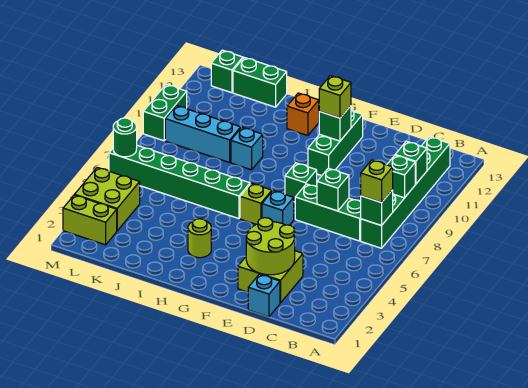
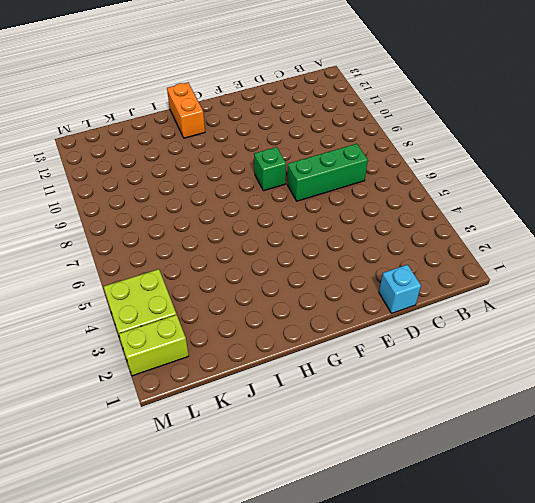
orange brick H12:H13 level 1 -> orange brick H12 level 1
none -> green brick B7:B12 level 1
none -> lime brick D2:E3 level 1
none -> cyan brick F6 level 1

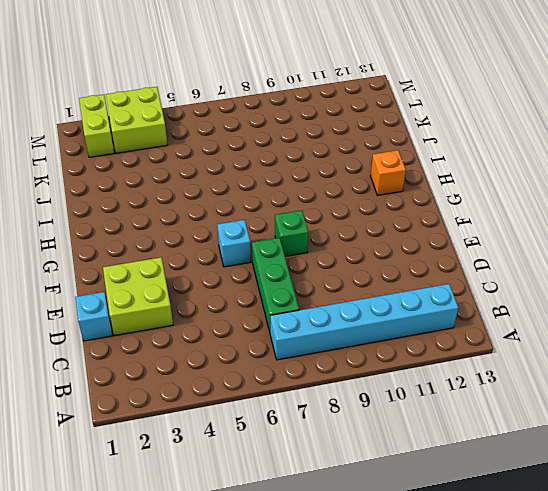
cyan brick B7:B12 level 1 -> green brick B7:B12 level 1
none -> green brick F10:F12 level 1
none -> lime brick G6 level 1
none -> lime round brick H3 level 1

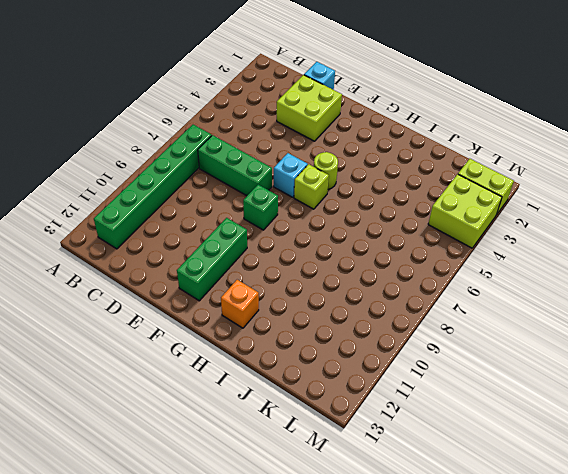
lime round brick G5 level 1 -> lime round brick H3 level 1
none -> green brick H6:M6 level 1
none -> cyan brick I9 level 1
none -> cyan brick J9:L9 level 1

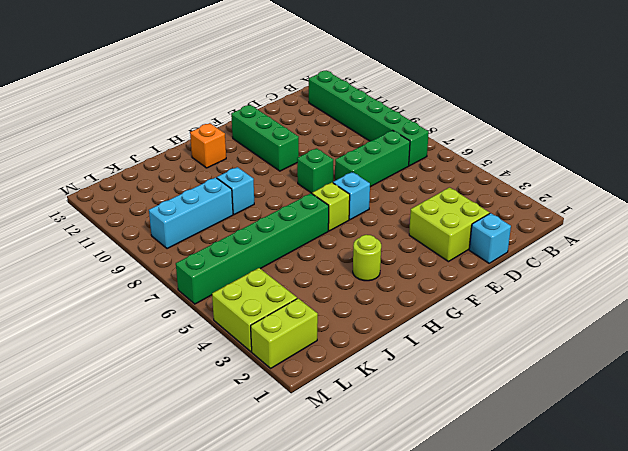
none -> green brick J13:K13 level 1
none -> green brick L13 level 1
none -> green brick M9:M10 level 1

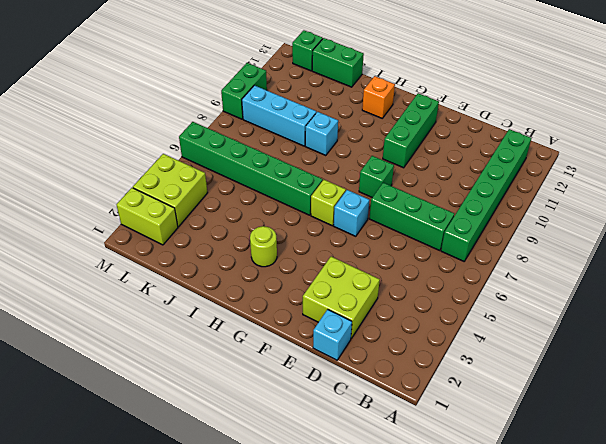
none -> green brick B7 level 2
none -> green brick B9 level 2
none -> green brick B10 level 2

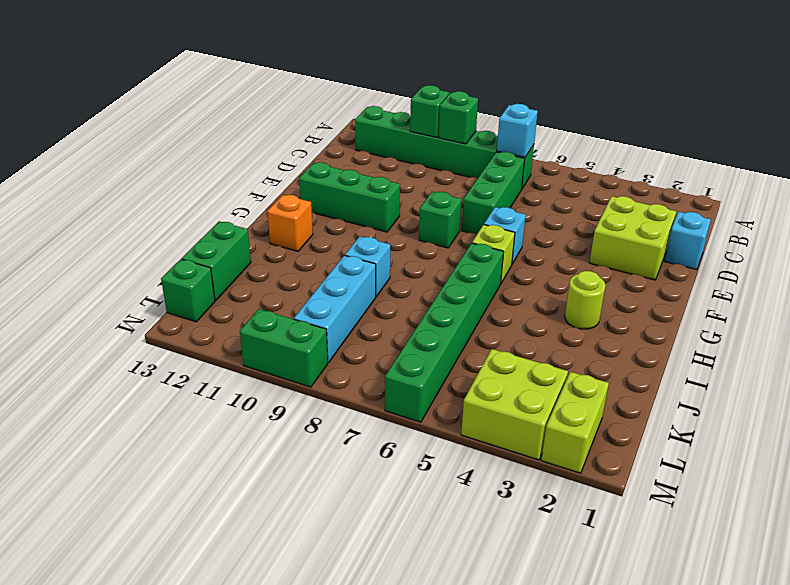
cyan brick B7 level 2 -> green brick B7 level 2
none -> lime round brick D2:E3 level 2
none -> green brick D7 level 2
none -> green brick F11 level 2

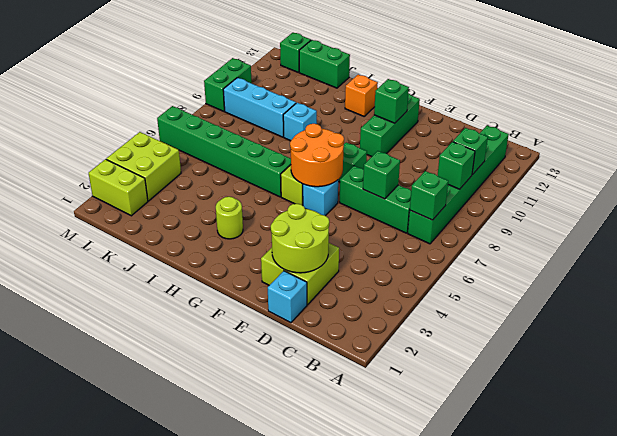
orange round brick F6:G7 level 2 -> none
none -> green round brick M6 level 2
none -> lime brick B7 level 3
none -> lime brick F11 level 3

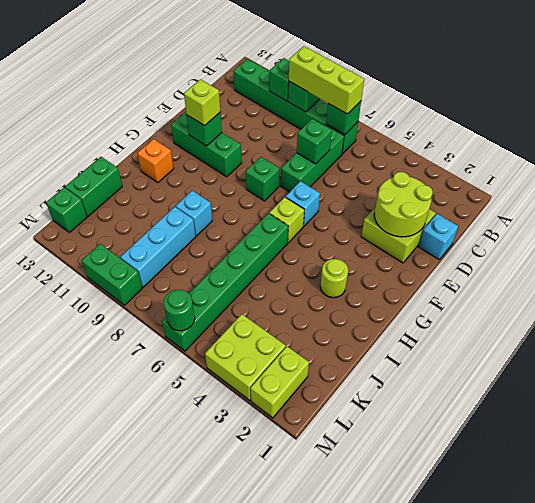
lime brick B7:B9 level 3 -> lime brick B7 level 3

